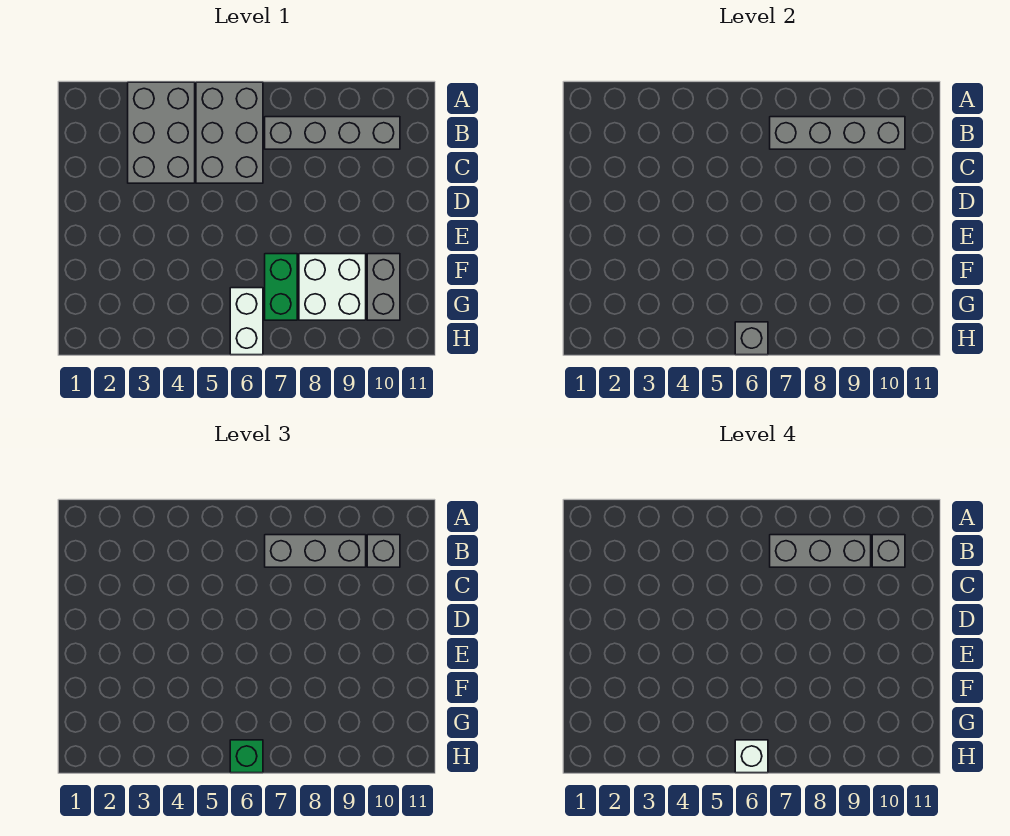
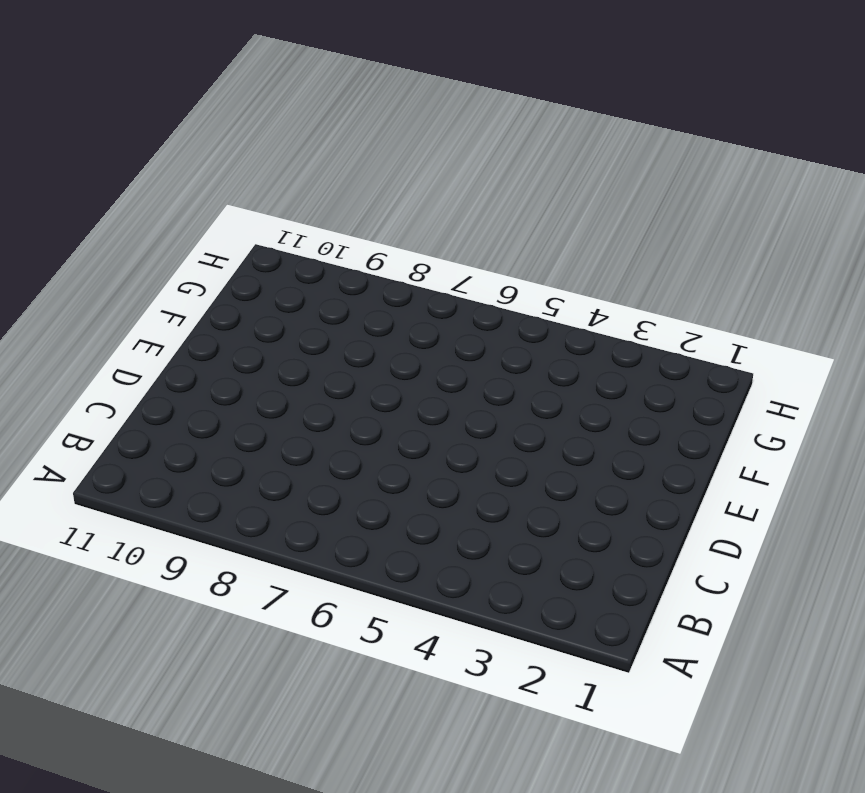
none -> grey brick A3:C4 level 1
none -> grey brick A5:C6 level 1
none -> grey brick B7:B10 level 1

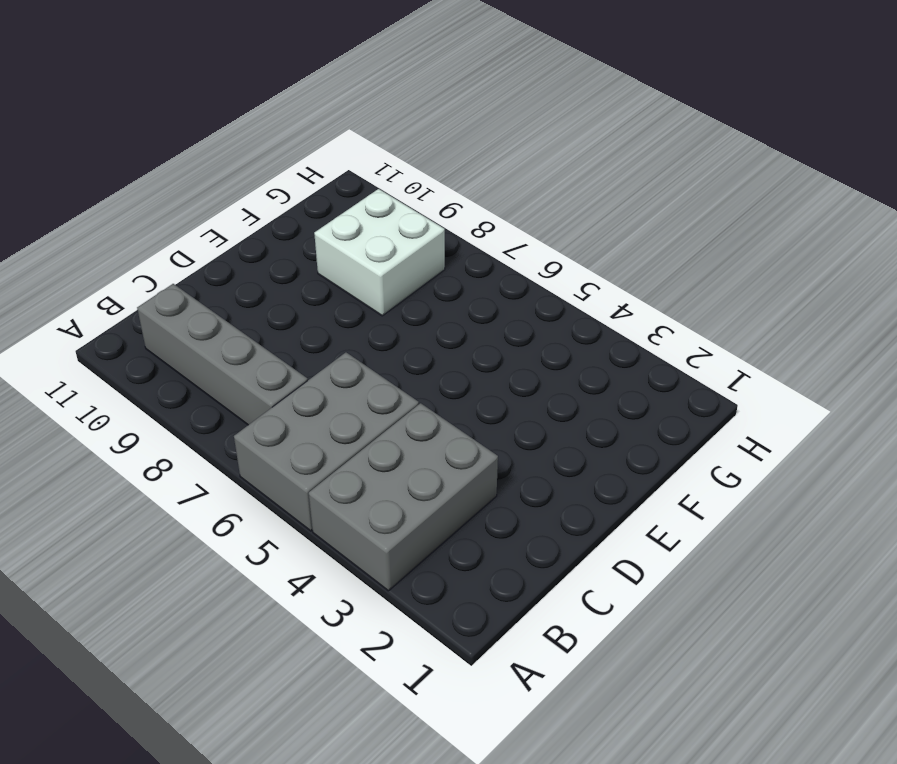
none -> green brick F7:G7 level 1
none -> grey brick F10:G10 level 1
none -> white brick G6:H6 level 1

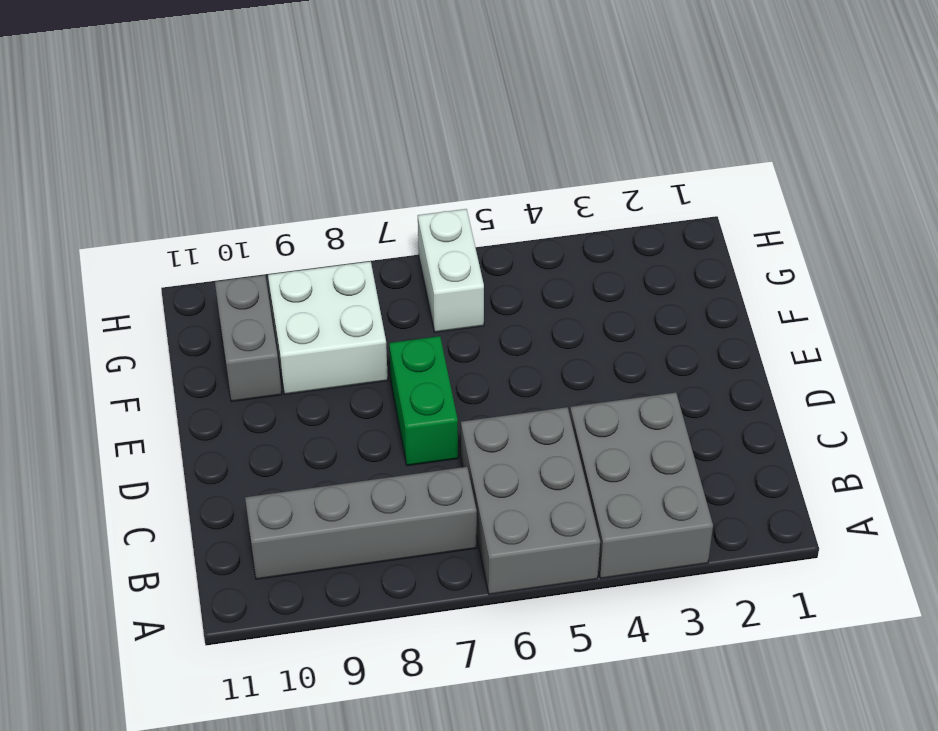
green brick D7:E7 level 1 -> green brick F7:G7 level 1
none -> grey brick B7:B10 level 2
none -> grey brick H6 level 2
none -> grey brick B7:B9 level 3

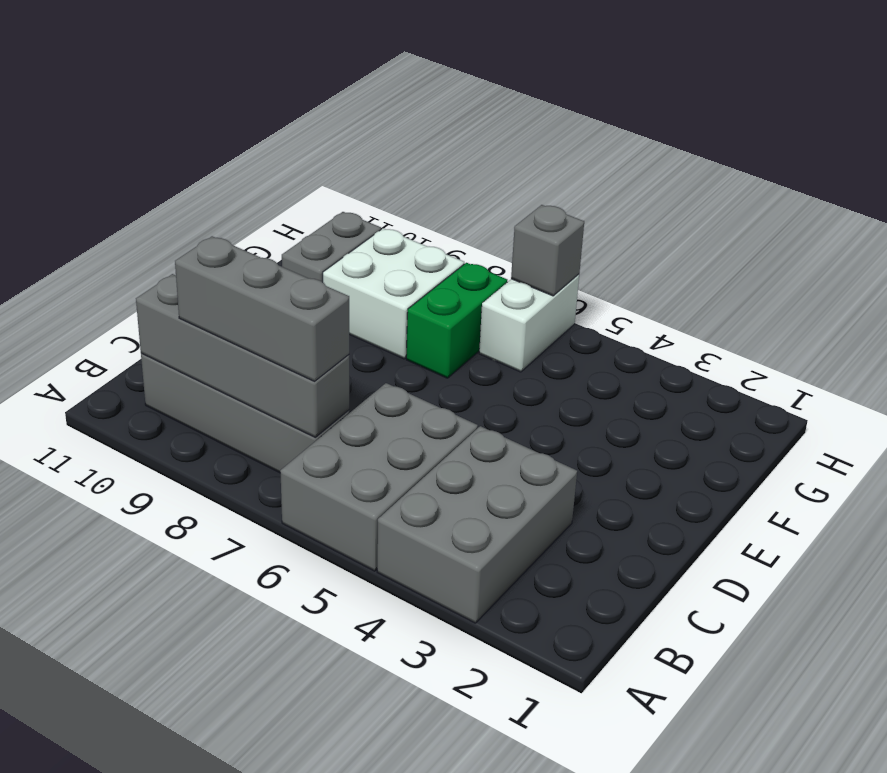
none -> grey brick B10 level 3
none -> green brick H6 level 3
none -> grey brick B7:B9 level 4

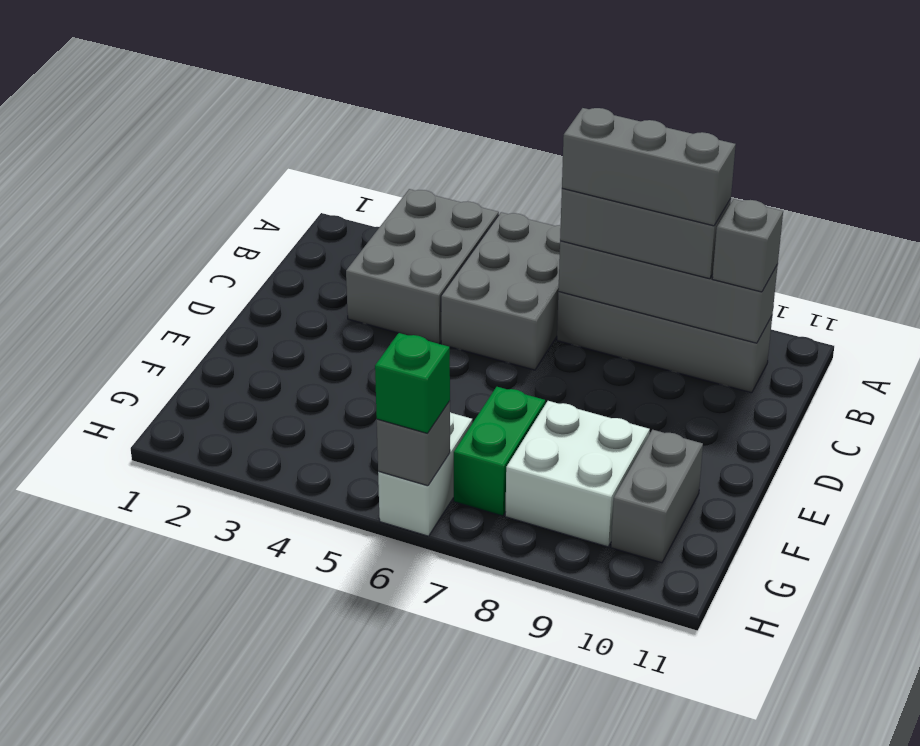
none -> grey brick B10 level 4
none -> white brick H6 level 4

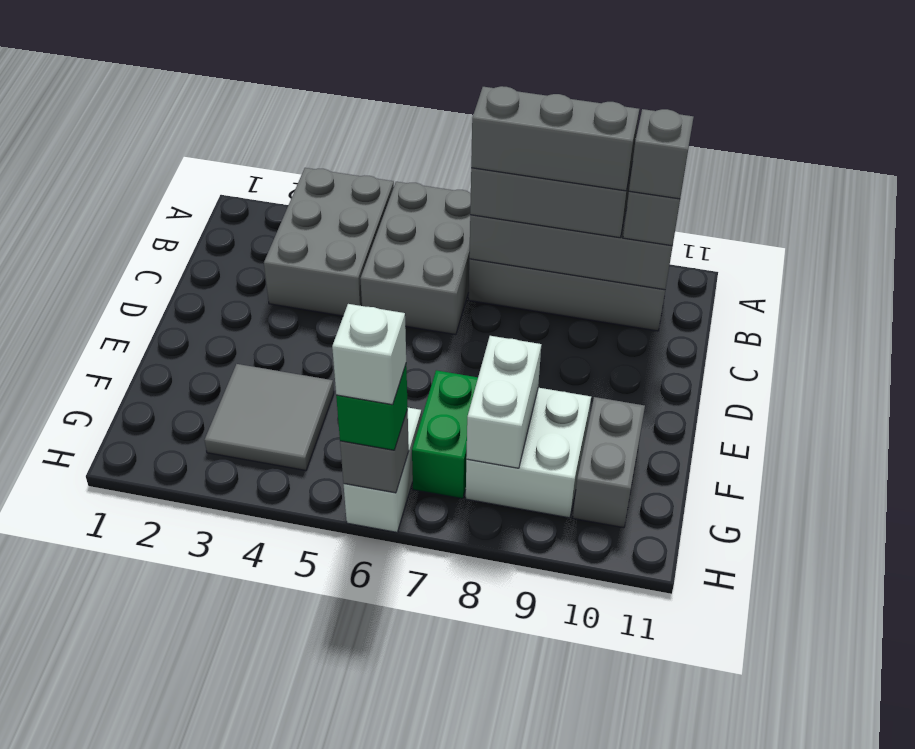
grey tile F3:G4 level 1 -> none
white brick F8:G8 level 2 -> none

